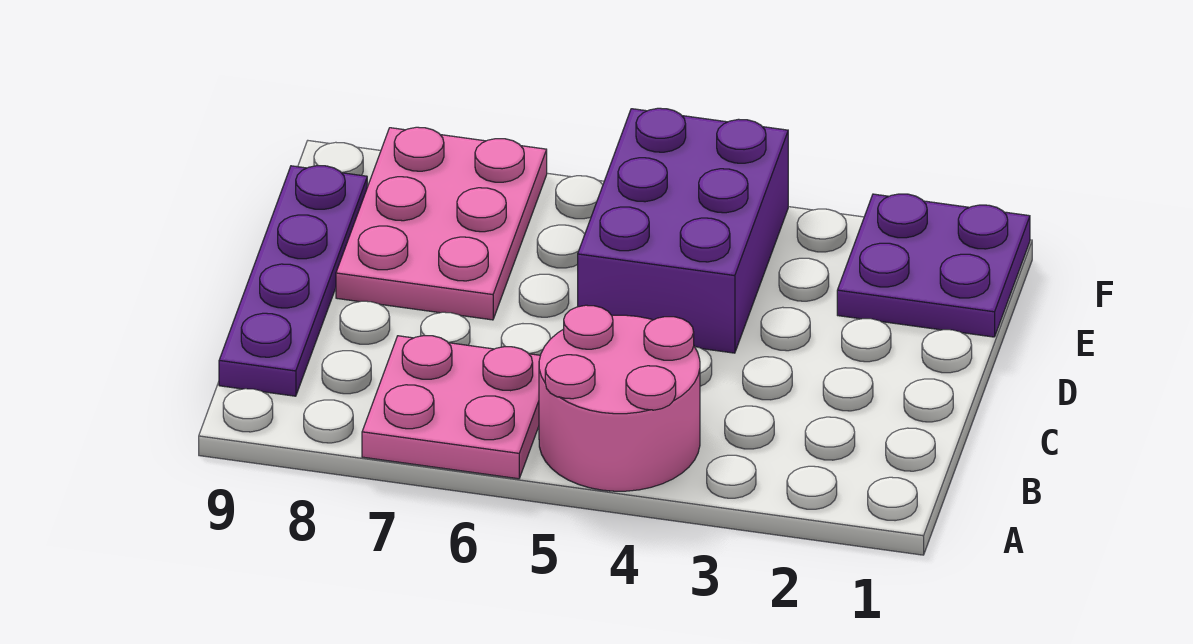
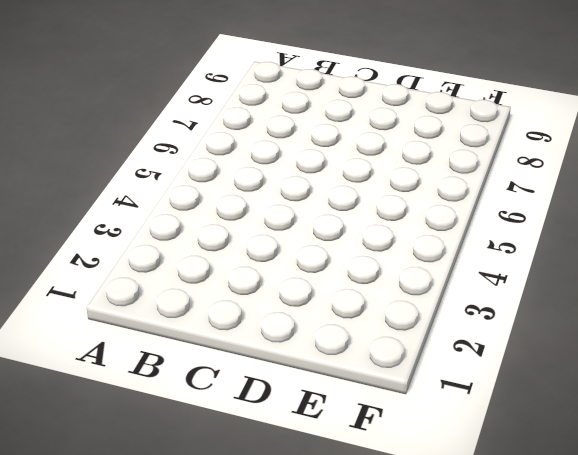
none -> pink round brick A4:B5 level 1
none -> pink plate A6:B7 level 1

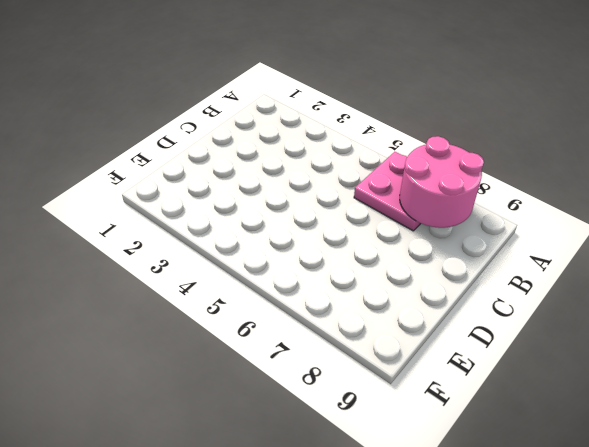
pink round brick A7:B8 level 2 -> pink round brick A4:B5 level 1
none -> purple plate B9:E9 level 1
none -> purple brick D4:F5 level 1

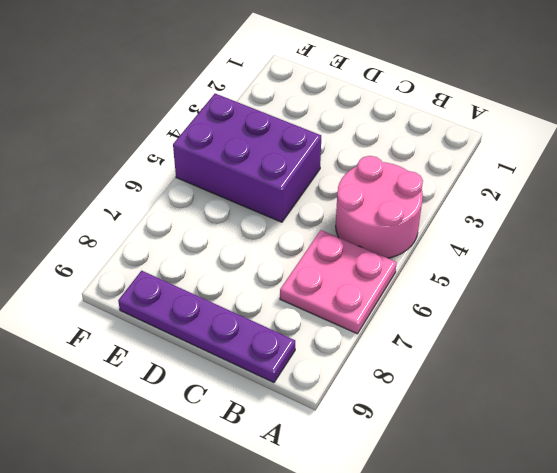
none -> pink plate D7:F8 level 1
none -> purple plate E1:F2 level 1

